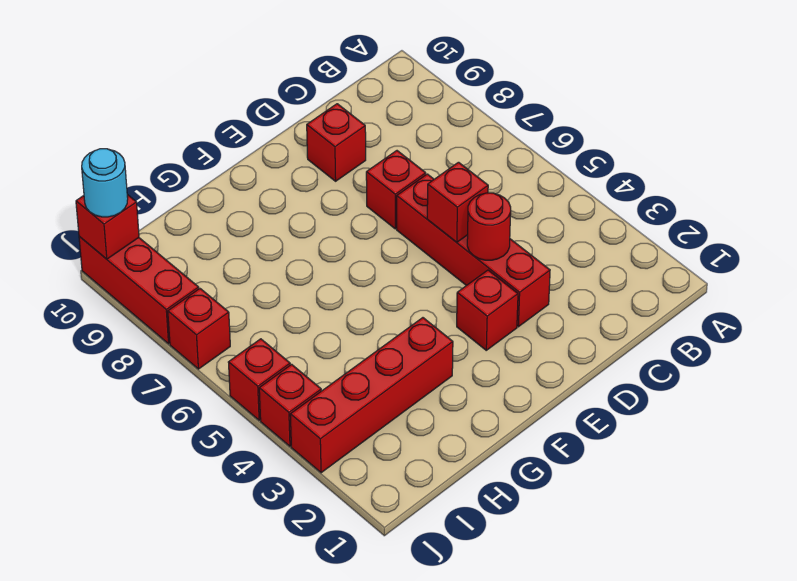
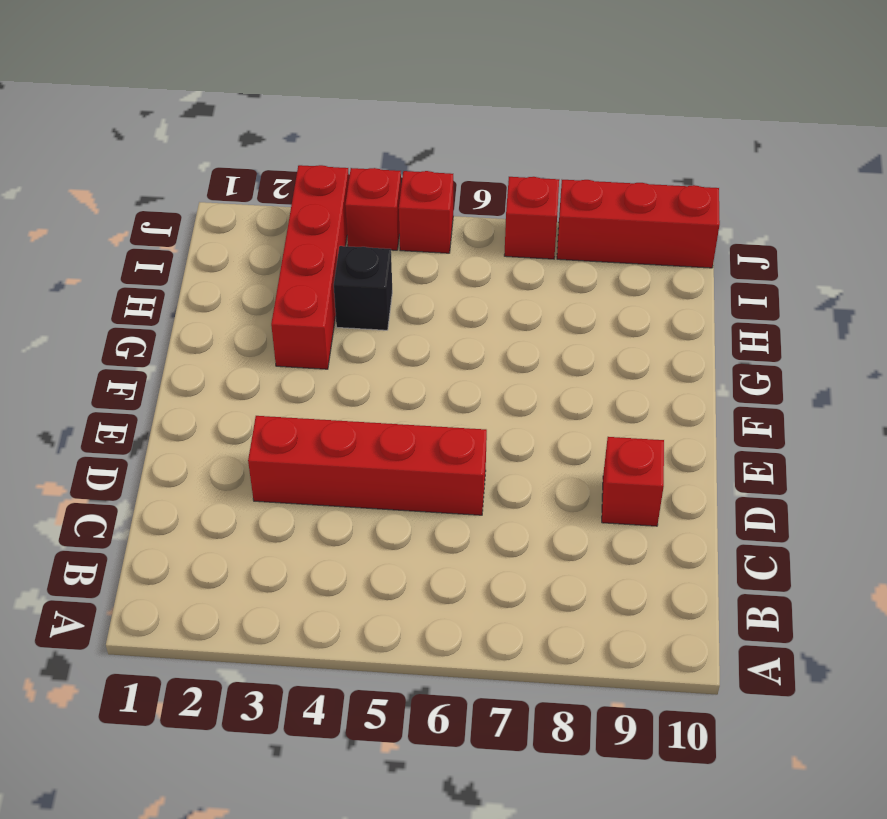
black brick H4 level 1 -> none
none -> red brick D7 level 1
none -> red brick E3 level 1
none -> red round brick D4 level 2

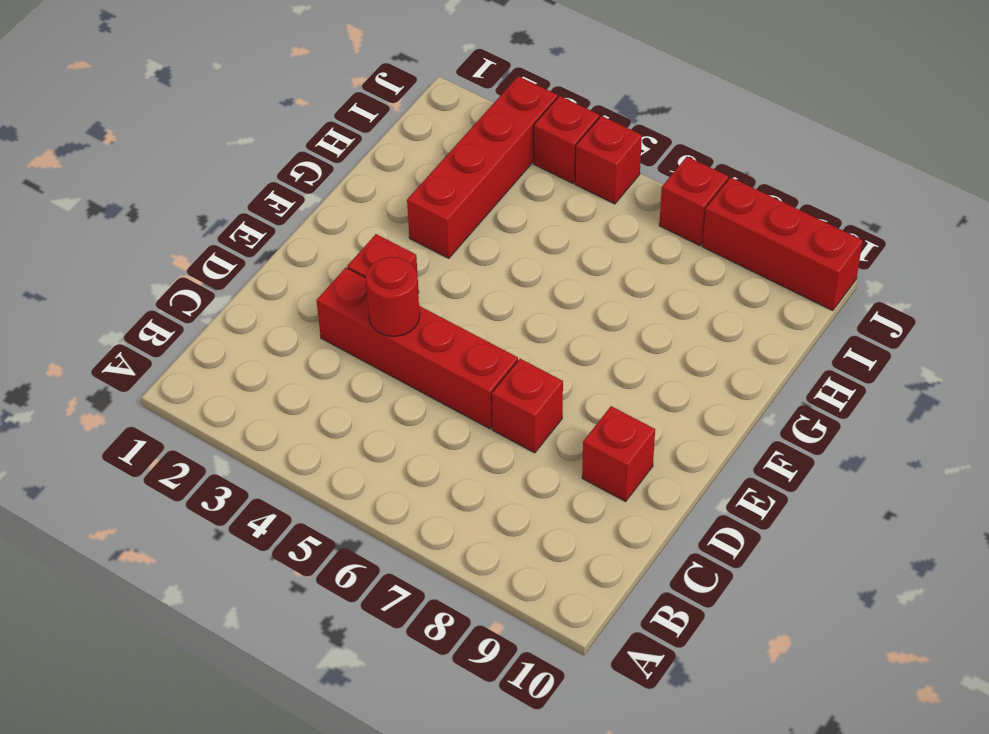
none -> red brick D5 level 2
none -> red brick J10 level 2
none -> cyan round brick J10 level 3

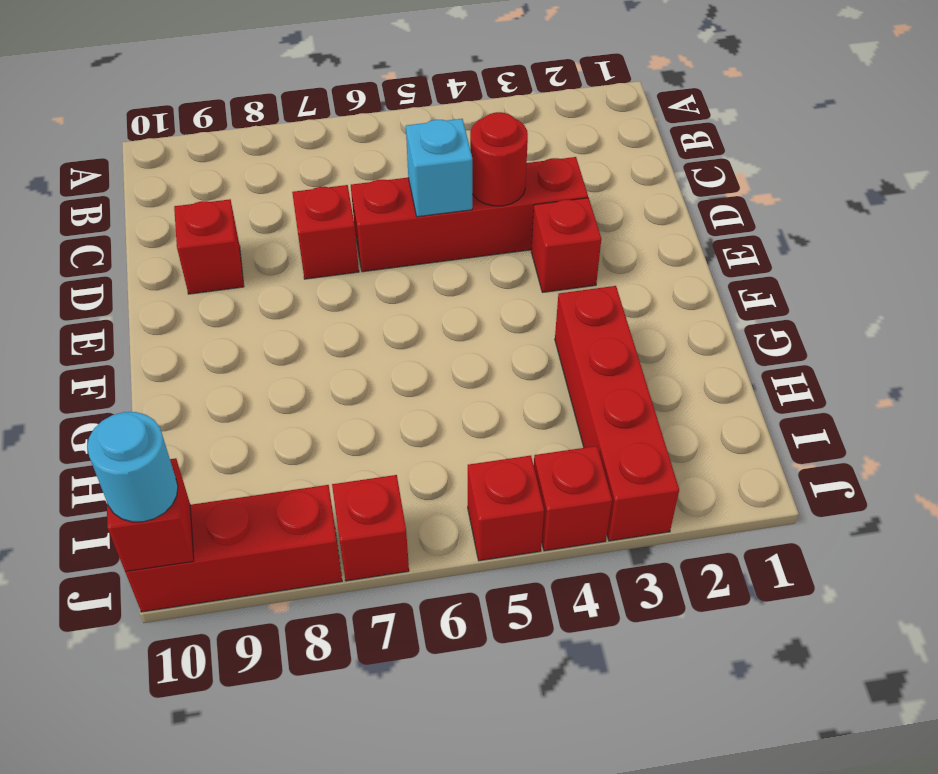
cyan brick D5 level 2 -> red brick D5 level 2

